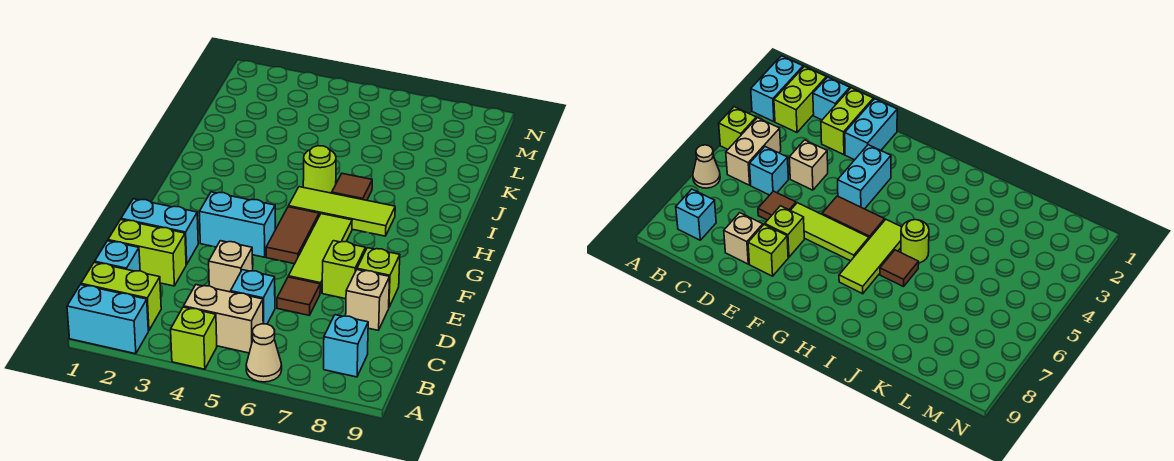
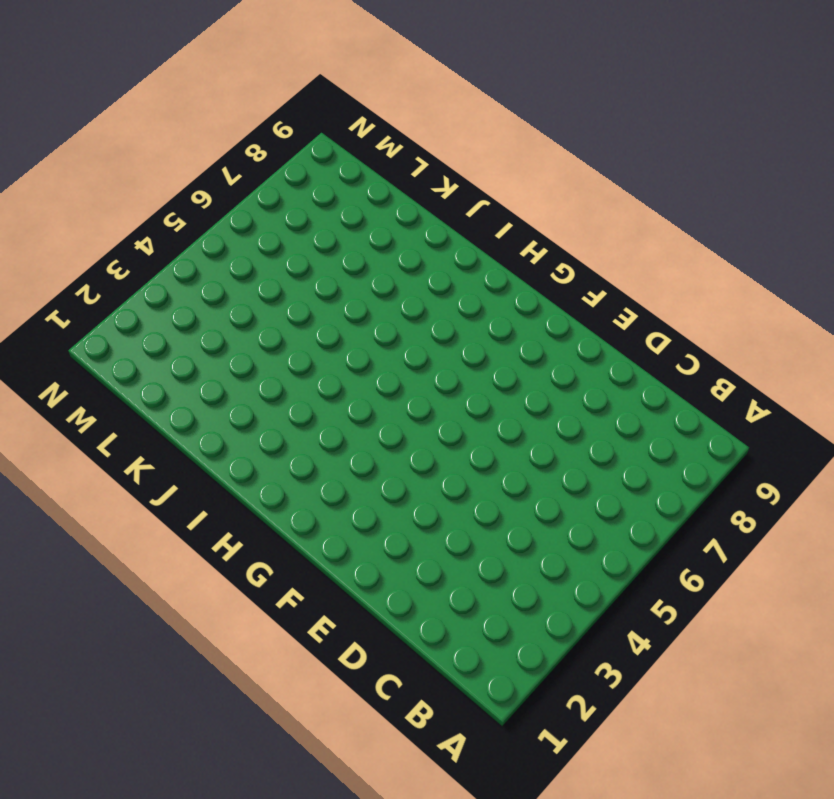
none -> cyan brick A1:A2 level 1
none -> lime brick A4 level 1
none -> tan cone A6 level 1

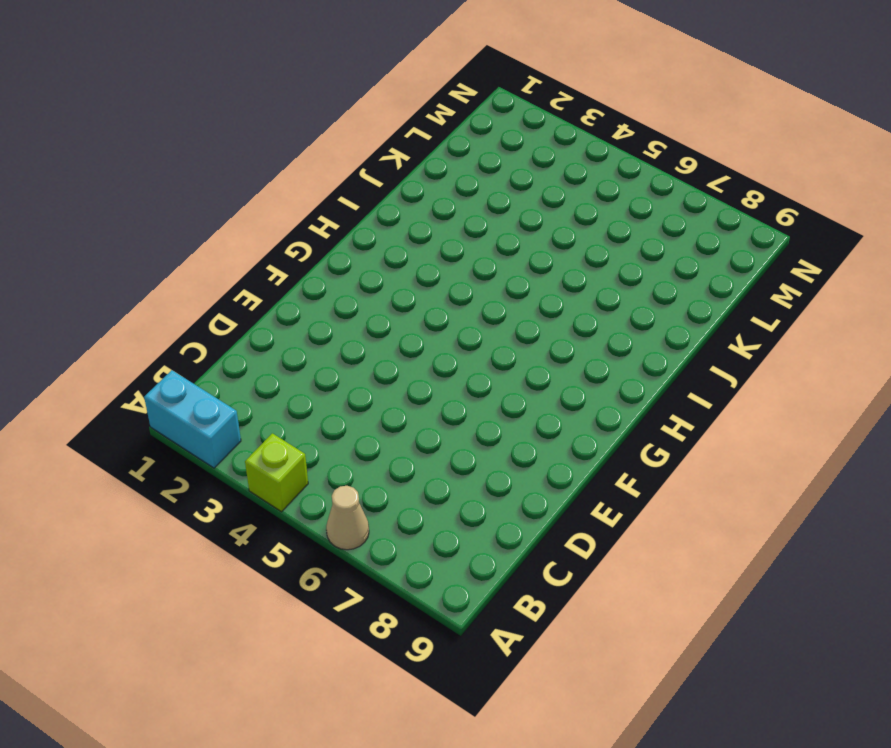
none -> lime brick B1:B2 level 1
none -> tan brick B4:B5 level 1
none -> cyan brick B8 level 1

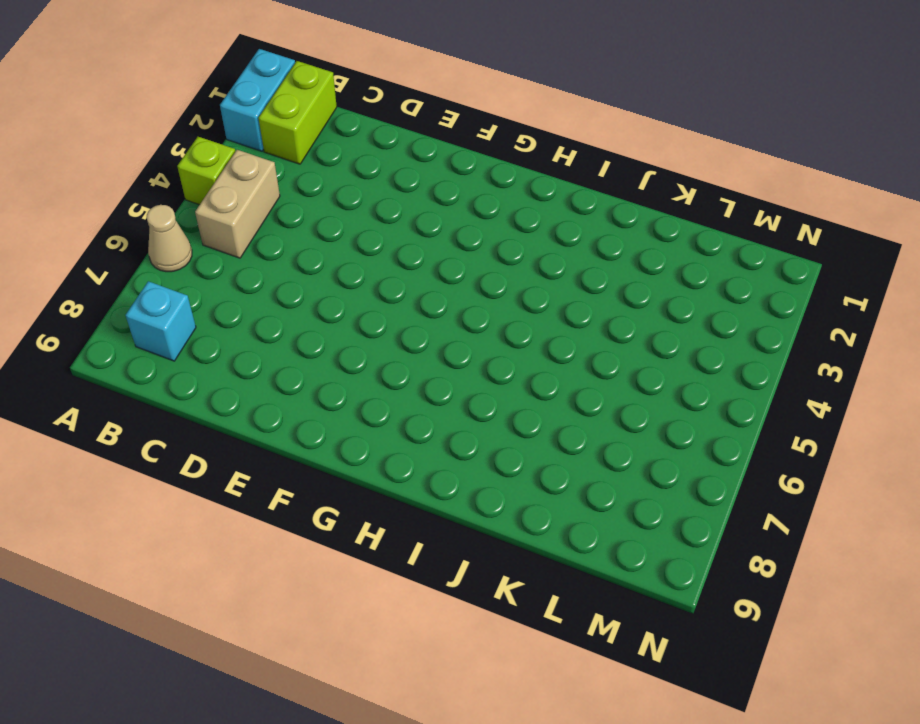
none -> cyan brick C1 level 1
none -> cyan brick C5 level 1
none -> lime brick D1:D2 level 1

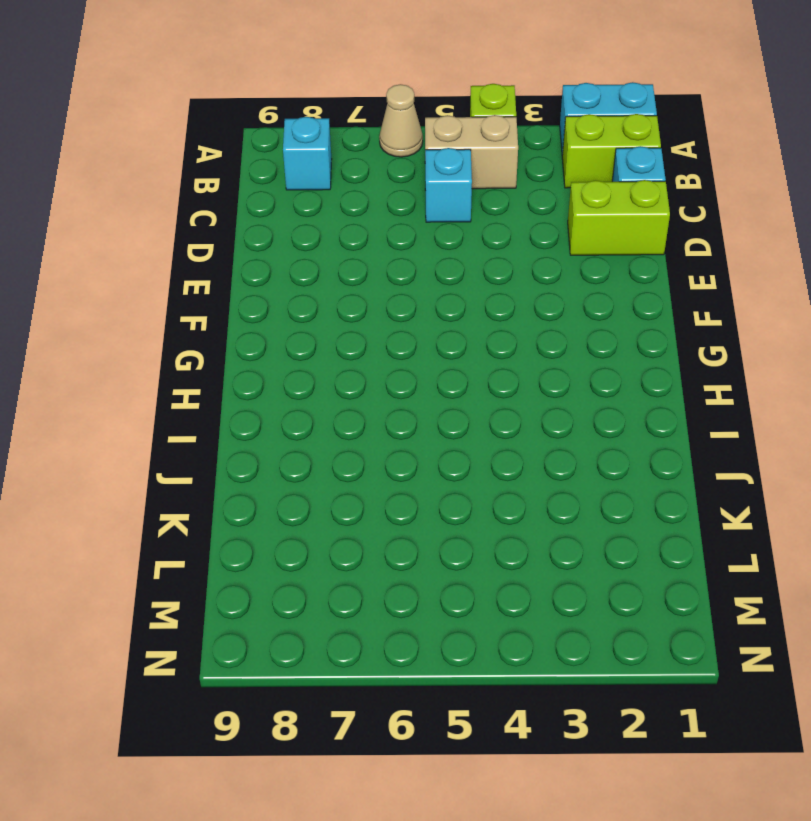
none -> tan brick D4 level 1
none -> brown tile D6 level 1
none -> tan brick D8 level 1

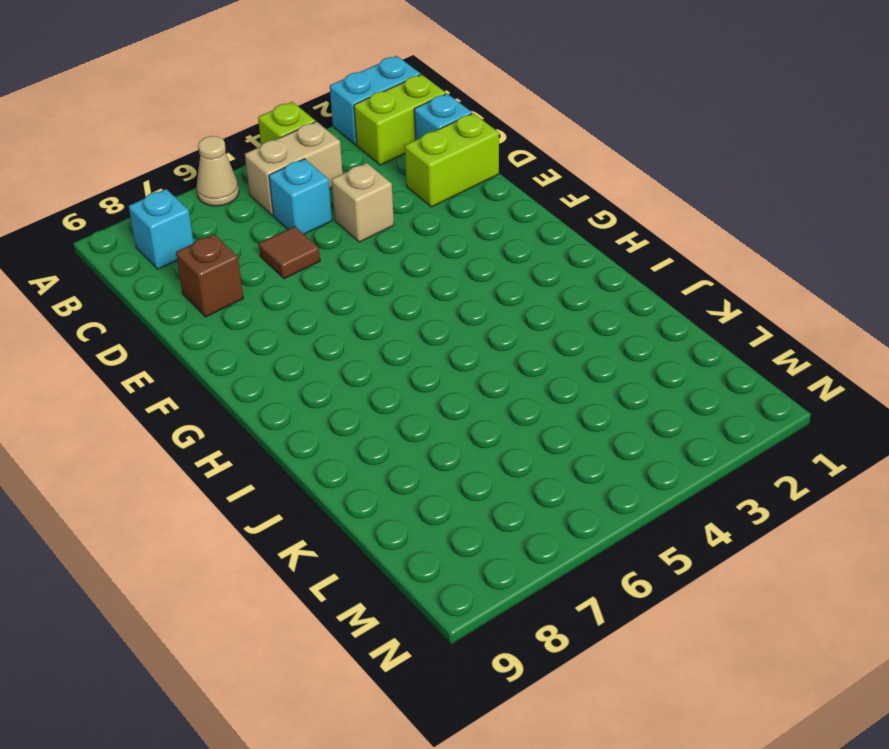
brown brick D8 level 1 -> tan brick D8 level 1
none -> cyan brick E1:E2 level 1
none -> lime tile E6:G6 level 1
none -> lime brick E7 level 1

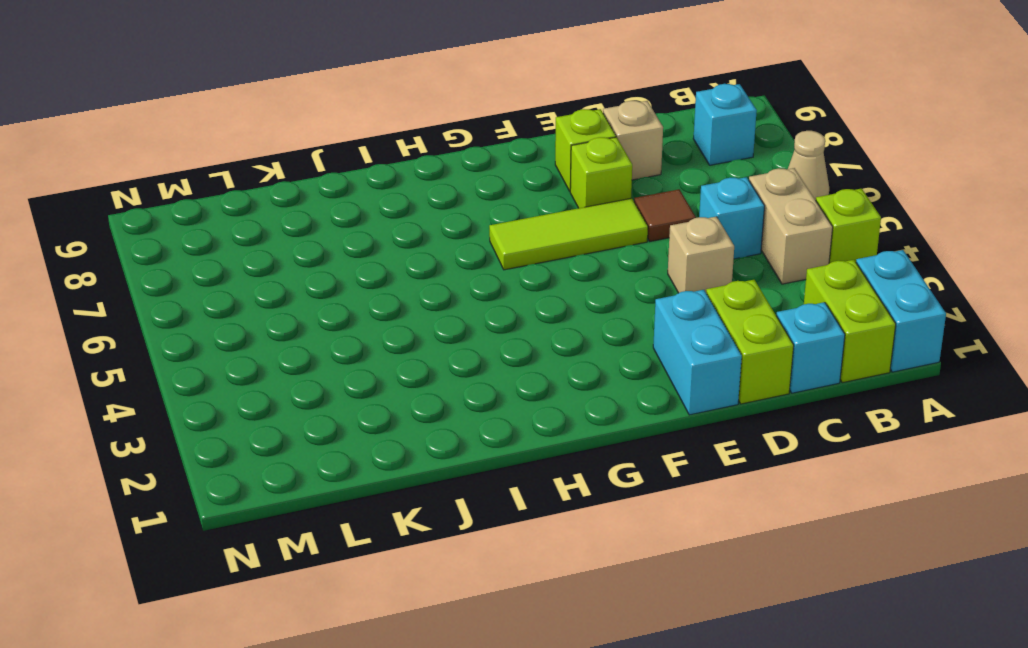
none -> cyan brick F3:F4 level 1
none -> brown tile F5:G5 level 1
none -> lime tile H5:H7 level 1

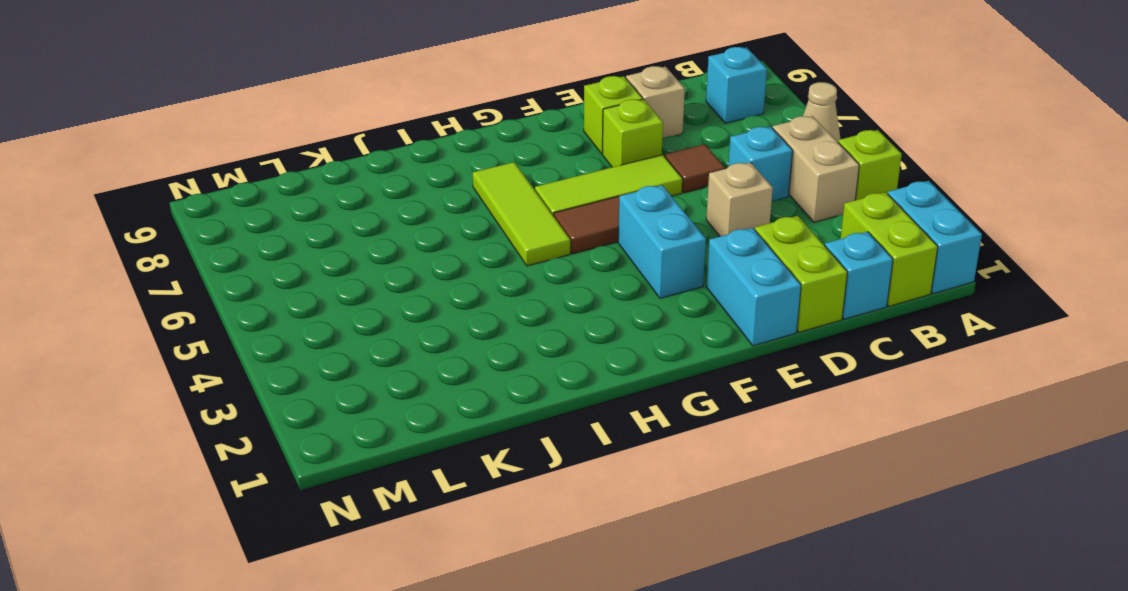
none -> lime round brick I5 level 1
none -> brown tile I6 level 1

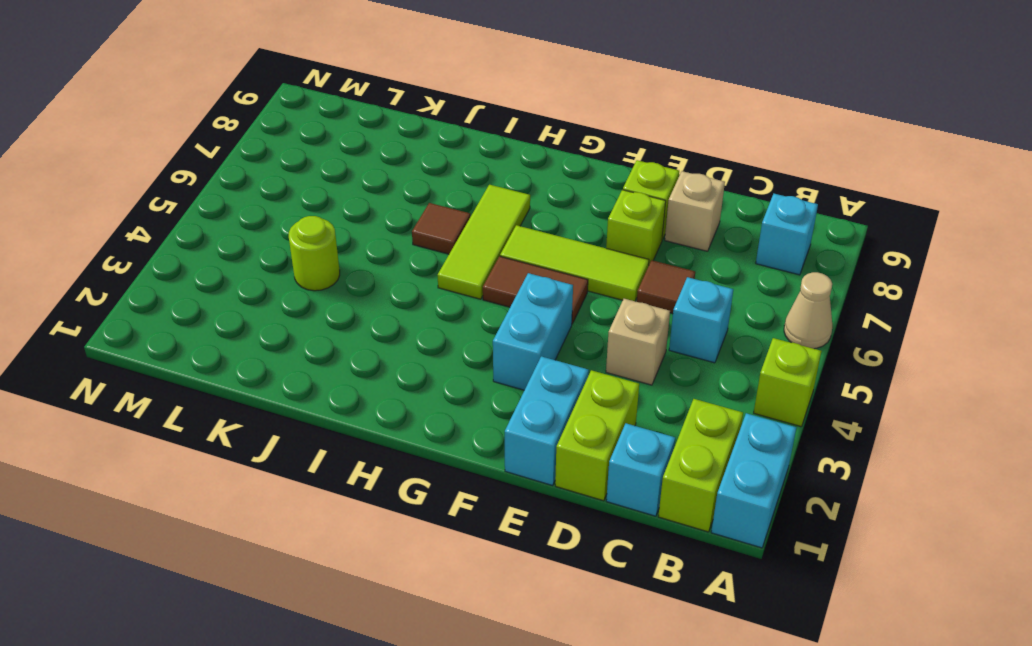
lime round brick K4 level 1 -> lime round brick I5 level 1
none -> tan brick B4:B5 level 1

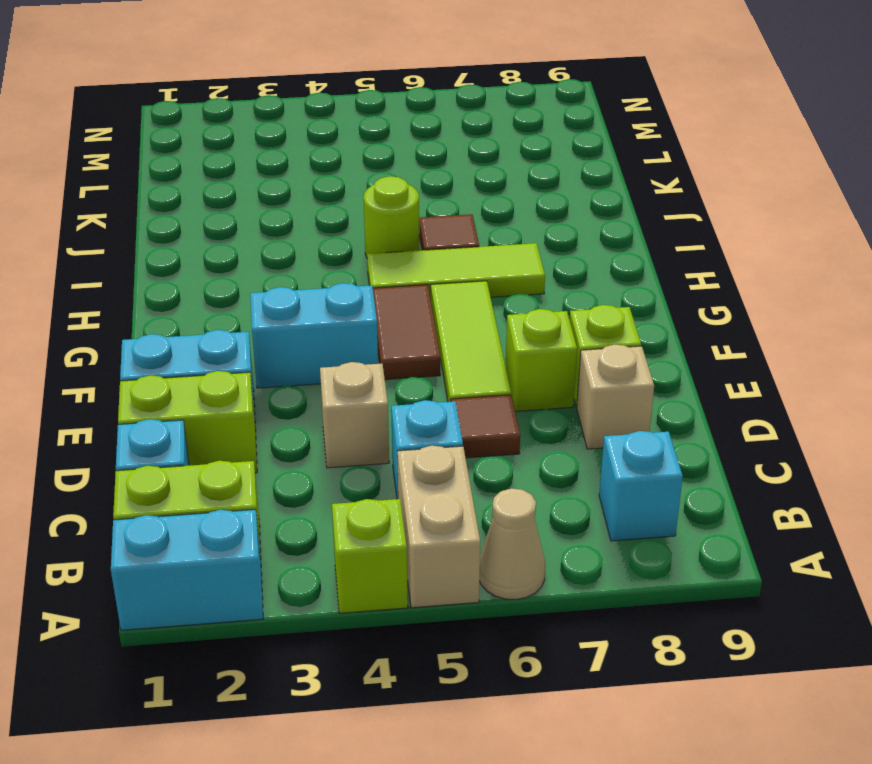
tan brick A5:B5 level 1 -> tan brick B4:B5 level 1

